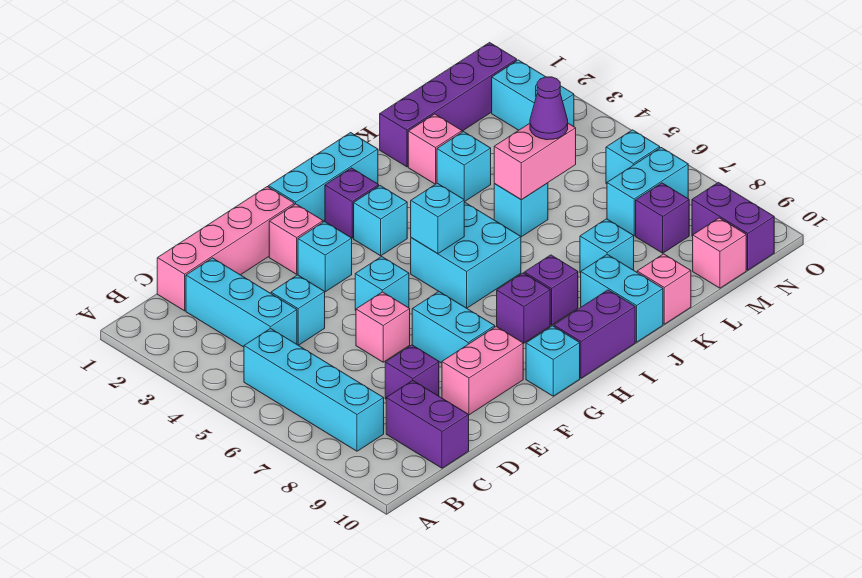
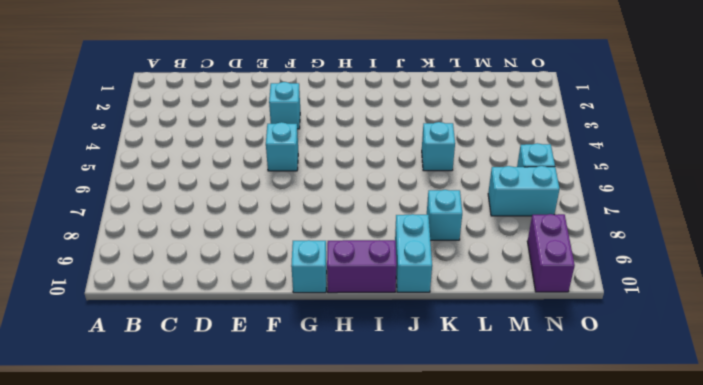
none -> cyan brick B5:B8 level 1
none -> pink brick C1:F1 level 1
none -> cyan brick C2:C4 level 1
none -> purple brick C9:C10 level 1

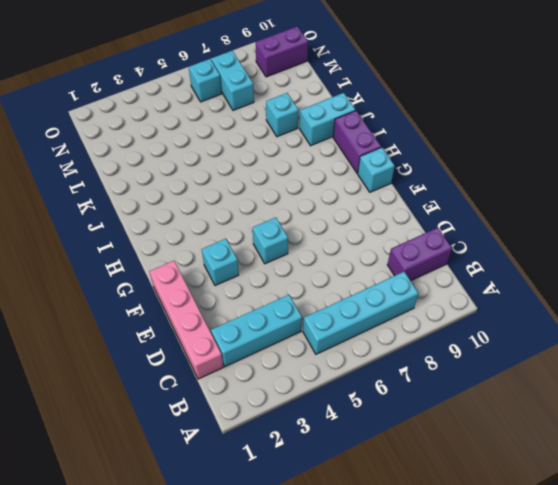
none -> cyan brick D4 level 1
none -> purple brick D8 level 1
none -> pink brick E6 level 1
none -> pink brick E9:F9 level 1

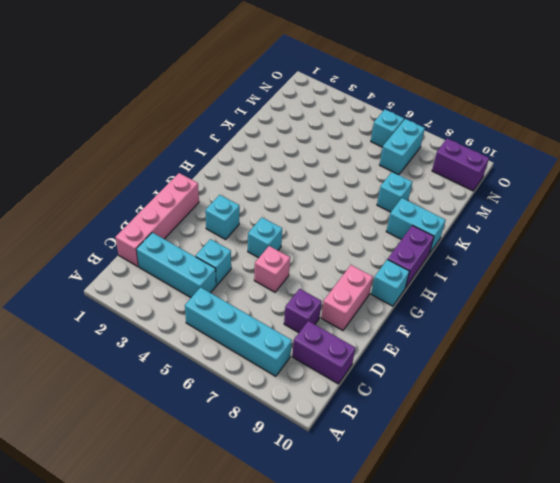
none -> pink brick F2 level 1
none -> cyan brick F7:F8 level 1
none -> cyan brick G1:I1 level 1
none -> purple brick H2 level 1

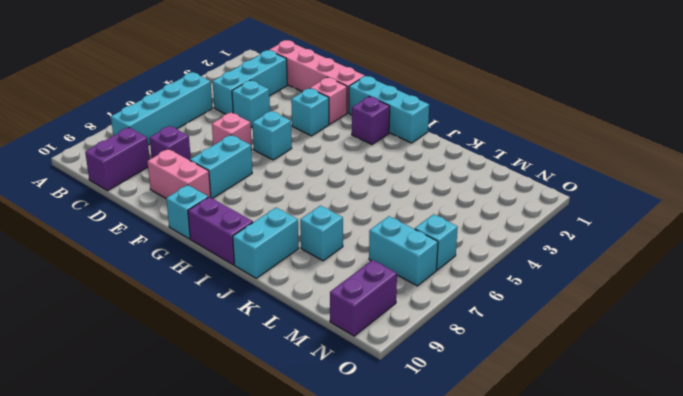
none -> cyan brick H3 level 1
none -> cyan brick H5:I6 level 1
none -> purple brick H8 level 1
none -> purple brick I8 level 1

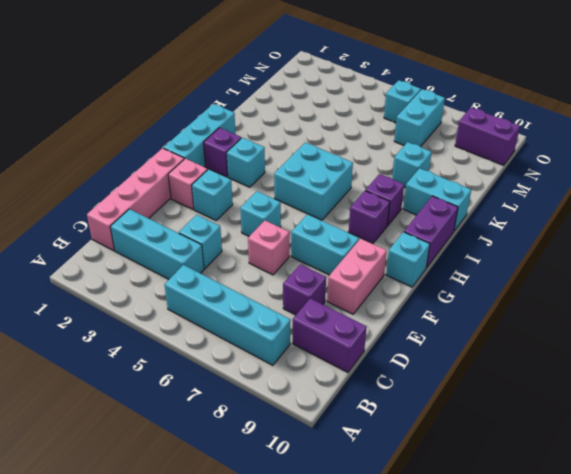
none -> purple brick K1:N1 level 1
none -> pink brick K2 level 1
none -> cyan brick K3 level 1
none -> cyan brick K5 level 1

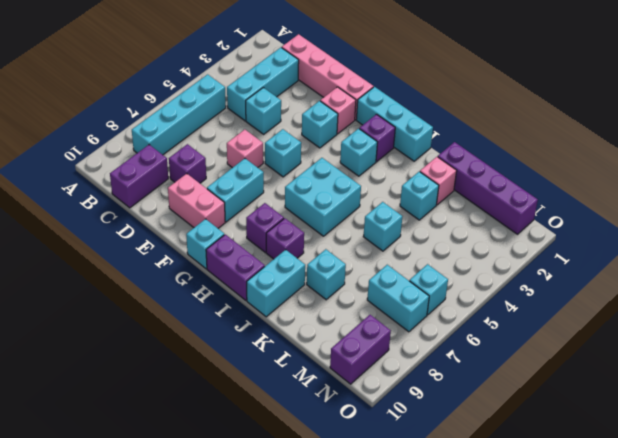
none -> pink brick K10 level 1
none -> purple brick M8 level 1
none -> pink brick M10 level 1
none -> cyan brick N2:N3 level 1

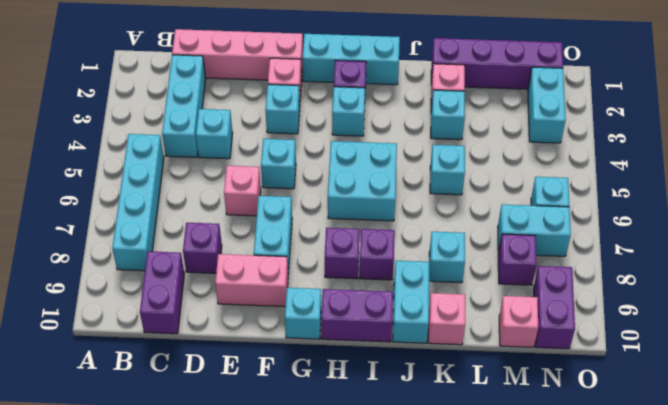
none -> cyan brick H5 level 2
none -> pink brick K5:L5 level 2
none -> purple cone L5 level 3

